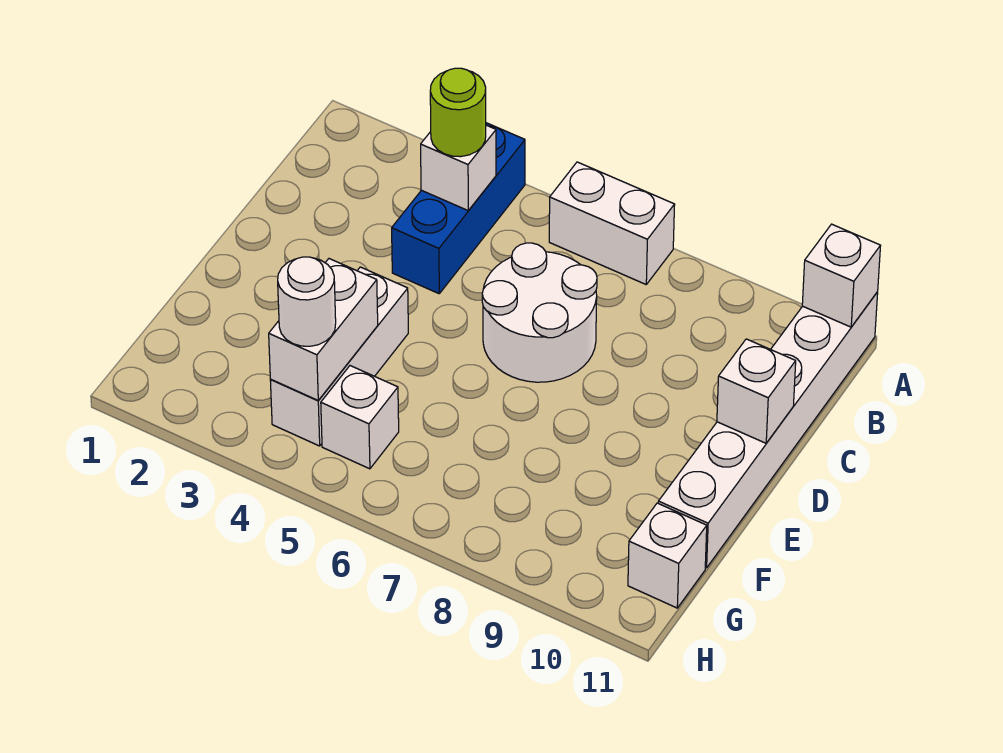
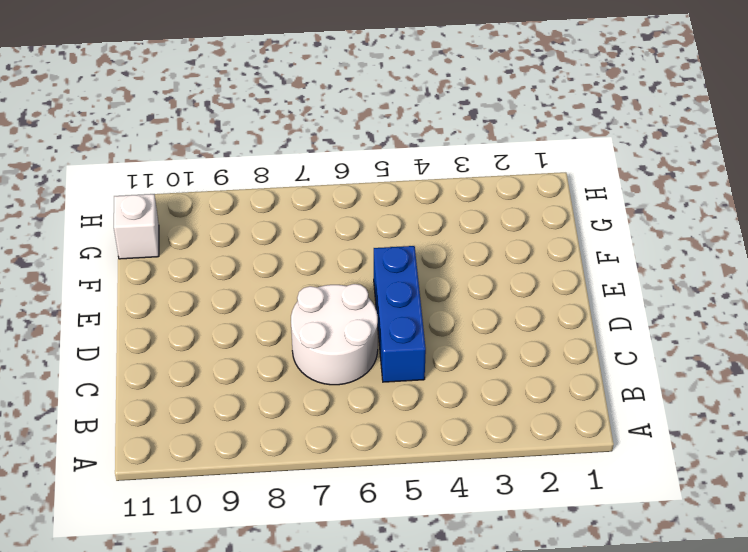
blue brick C5:E5 level 1 -> blue brick A4:C4 level 1
none -> white brick A6:A7 level 1
none -> white brick A11:F11 level 1
none -> white brick E4:G4 level 1

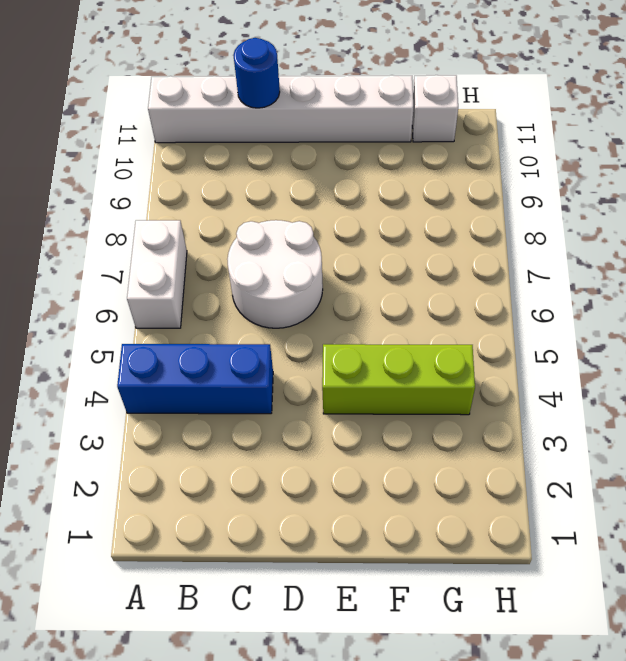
blue round brick C11 level 2 -> none
lime brick E4:G4 level 1 -> white brick E4:G4 level 1
none -> white brick G5 level 1
none -> white brick A11 level 2
none -> white brick B4 level 2

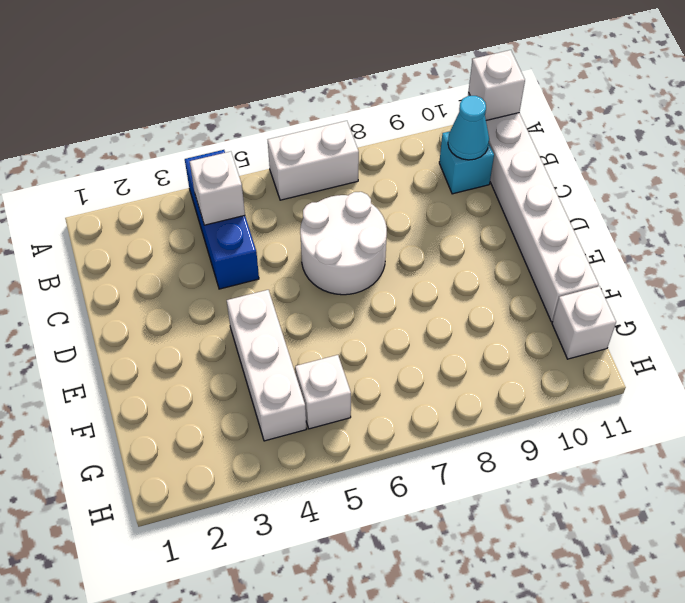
cyan brick B10 level 1 -> none
cyan cone B10 level 2 -> none
none -> white brick D11 level 2
none -> white brick F4:G4 level 2
none -> lime round brick B4 level 3

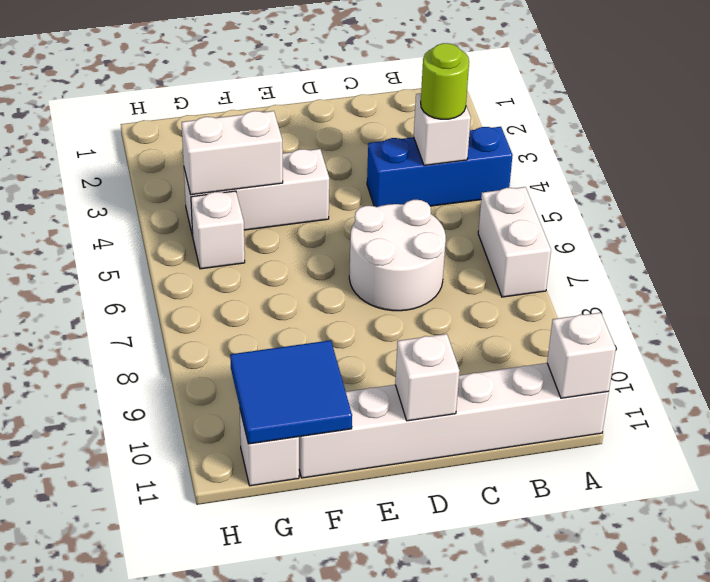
blue tile F10:G11 level 2 -> none
none -> white round brick G4 level 3

